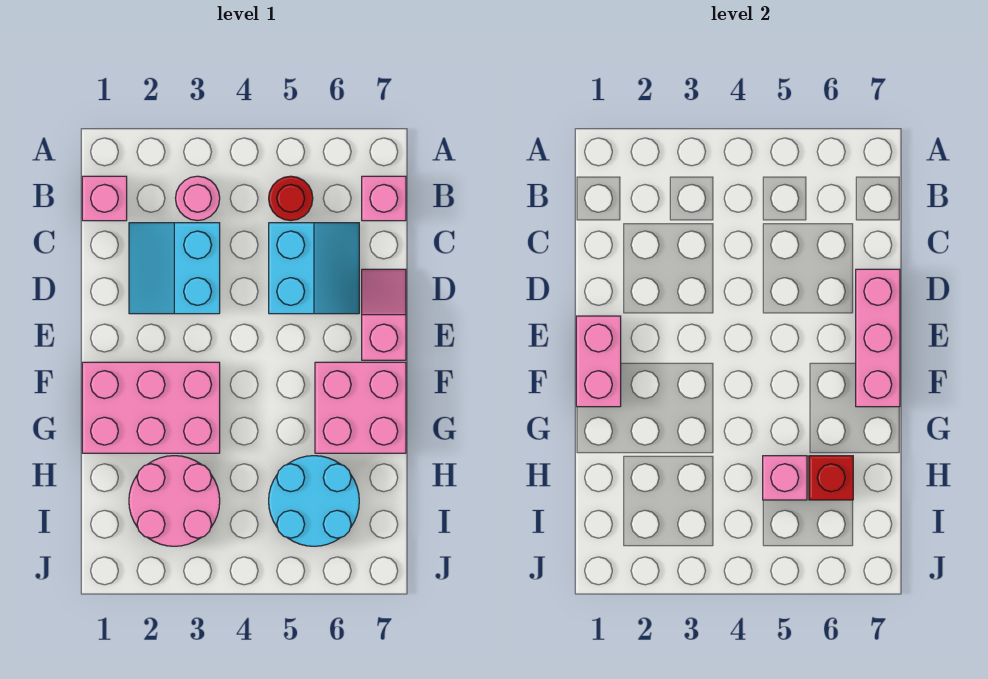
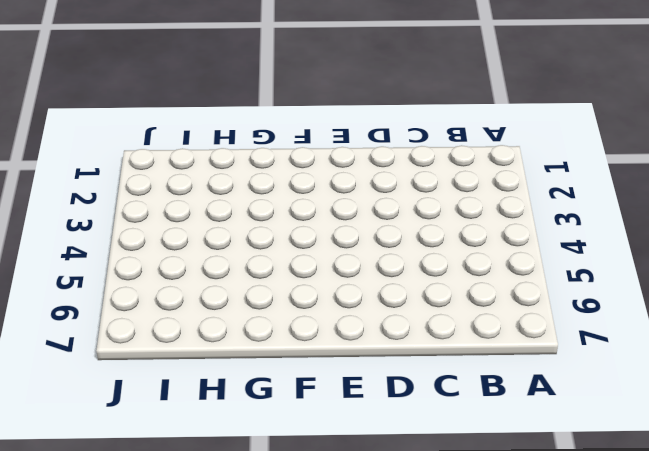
none -> pink brick B1 level 1
none -> pink round brick B3 level 1
none -> red round brick B5 level 1

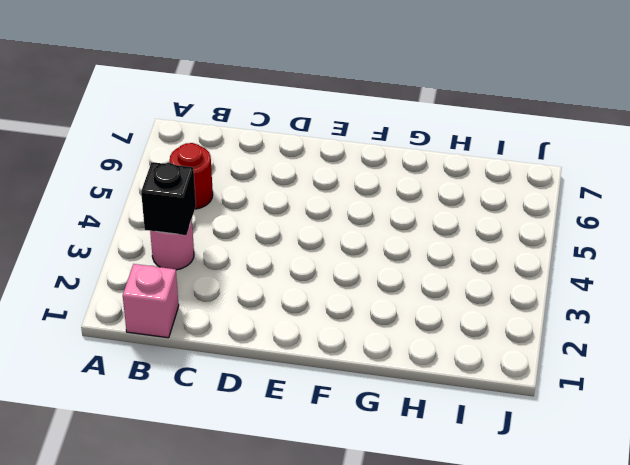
black brick B3 level 2 -> none
none -> pink brick B7 level 1
none -> cyan slope C2:D3 level 1 top 3
none -> cyan slope C5:D6 level 1 top 5

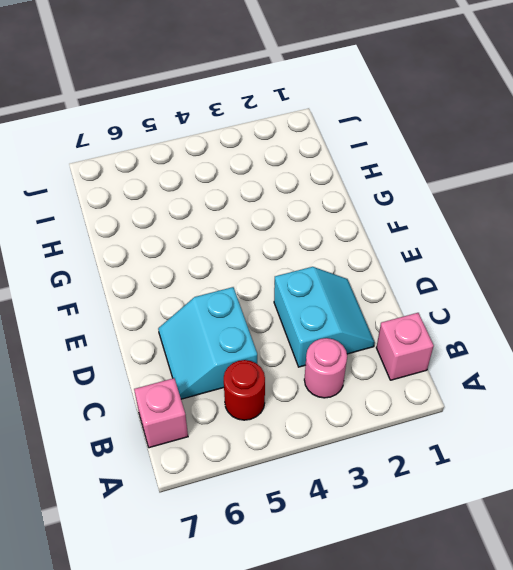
none -> pink slope D7:E7 level 1 top E
none -> pink brick F1:G3 level 1
none -> pink brick F6:G7 level 1

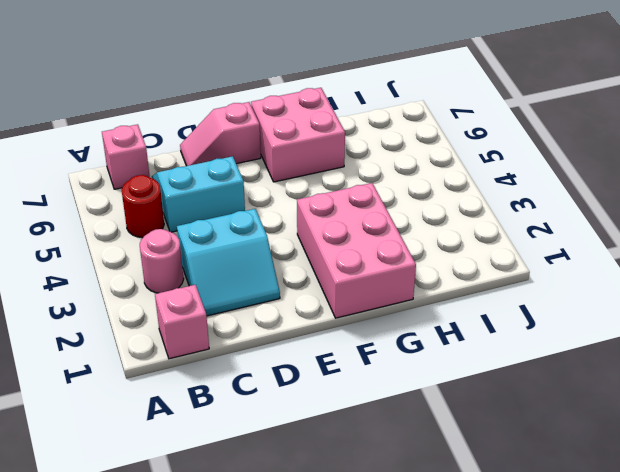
none -> pink round brick H2:I3 level 1
none -> cyan round brick H5:I6 level 1
none -> pink brick D7:F7 level 2

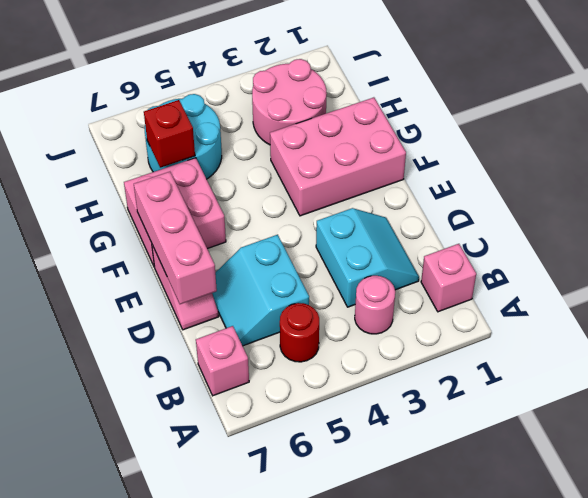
none -> pink brick E1:F1 level 2
none -> pink brick H5 level 2

